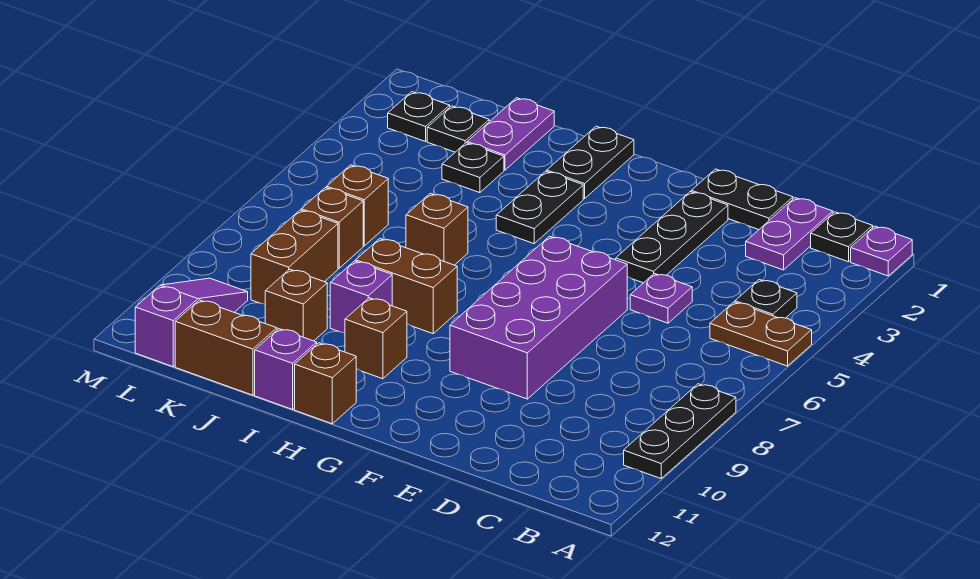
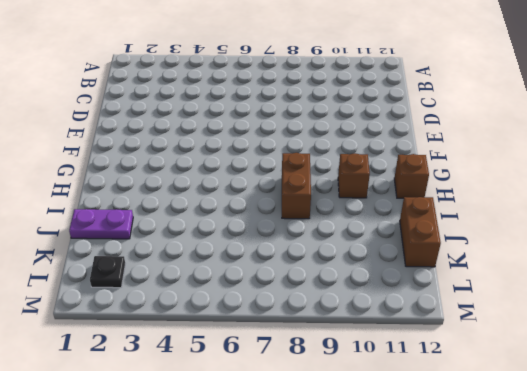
none -> purple plate A1 level 1
none -> brown plate A5:B5 level 1
none -> black plate A8:A10 level 1

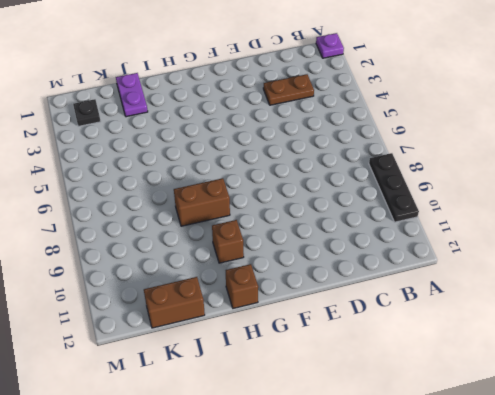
brown plate C3:D3 level 1 -> brown plate A5:B5 level 1
none -> black plate B1 level 1
none -> black plate B4 level 1
none -> purple plate C1:C2 level 1

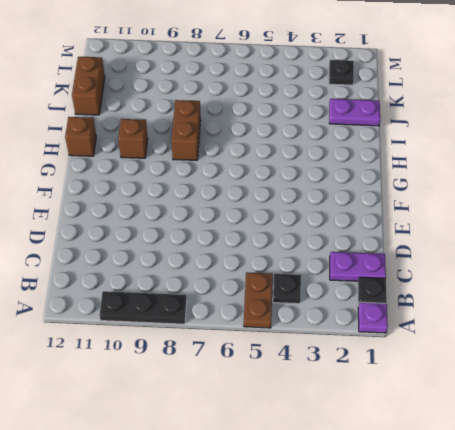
none -> black plate D1:E1 level 1
none -> purple plate D5 level 1
none -> black plate E2:E4 level 1

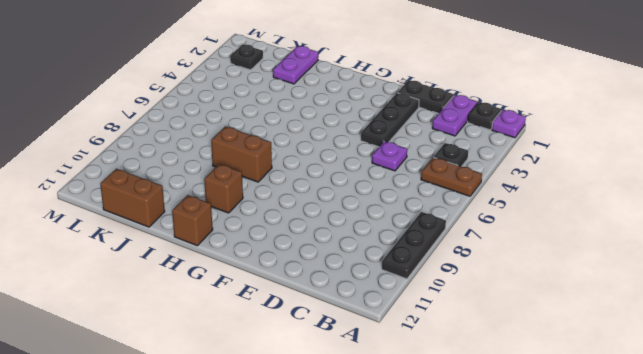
none -> purple brick E6:F9 level 1
none -> black plate H1:H2 level 1
none -> black plate H3:H4 level 1

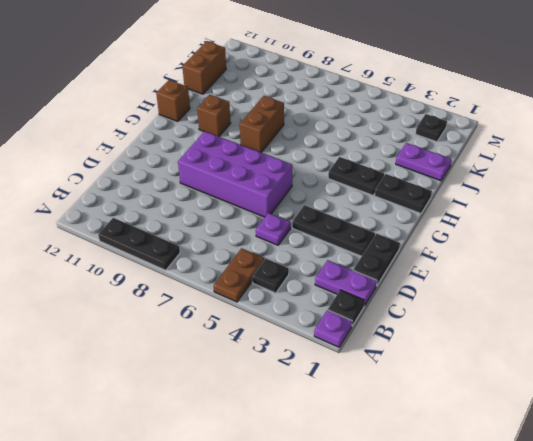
none -> brown brick I6 level 1
none -> purple brick I9 level 1
none -> purple brick I12 level 1

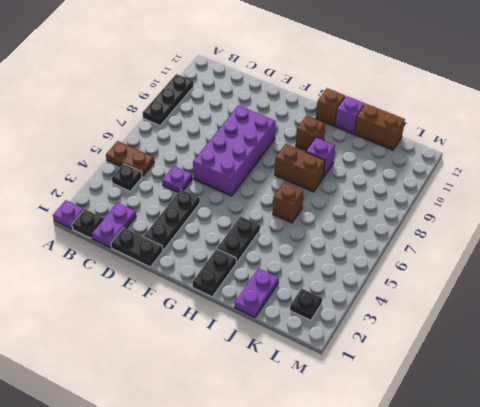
none -> black plate J3 level 1
none -> brown brick J10 level 1
none -> black plate K2 level 1

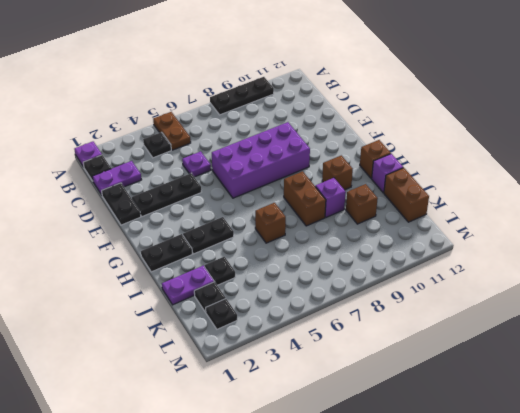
none -> brown brick K6 level 1
none -> brown brick K7 level 1
none -> brown brick K8:K9 level 1

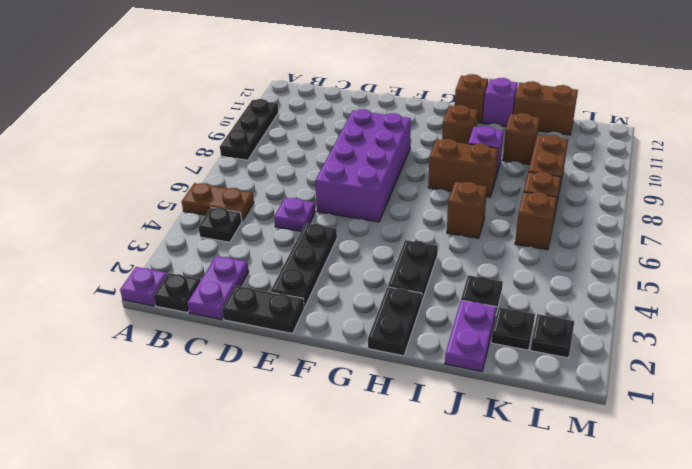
none -> purple slope L10:L12 level 1 top 12

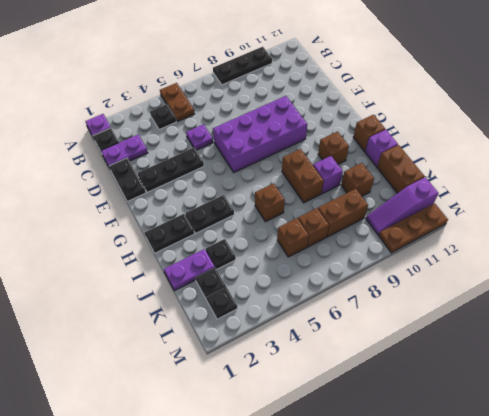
brown plate M10:M12 level 1 -> none

